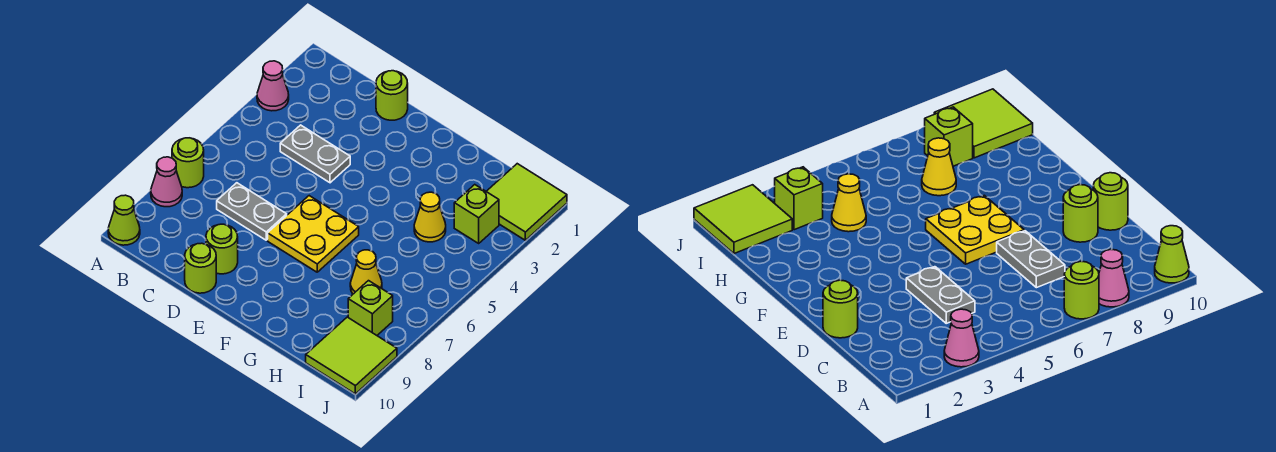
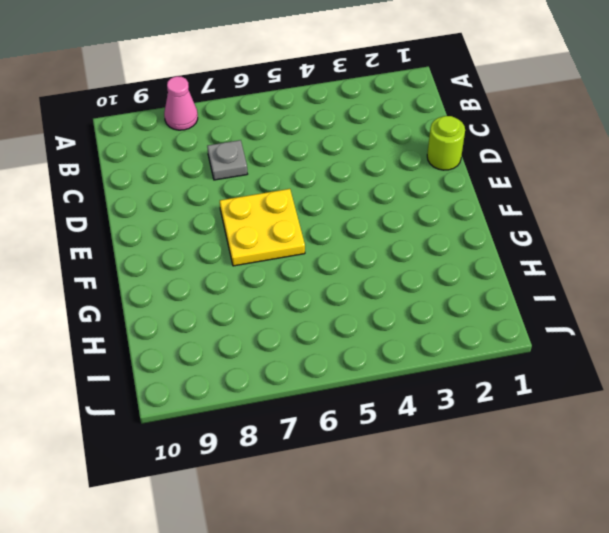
grey plate C7 level 1 -> grey plate C7:D7 level 1
none -> pink cone A3 level 1
none -> lime round brick A7 level 1
none -> lime cone A10 level 1

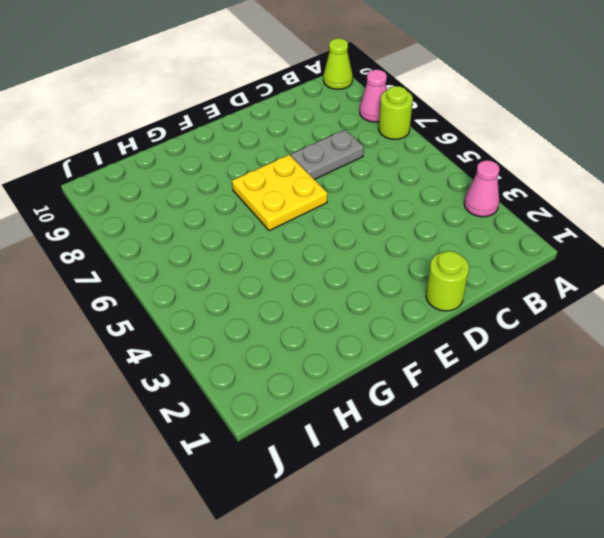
none -> grey plate C4:D4 level 1
none -> lime round brick D9 level 1
none -> lime round brick D10 level 1

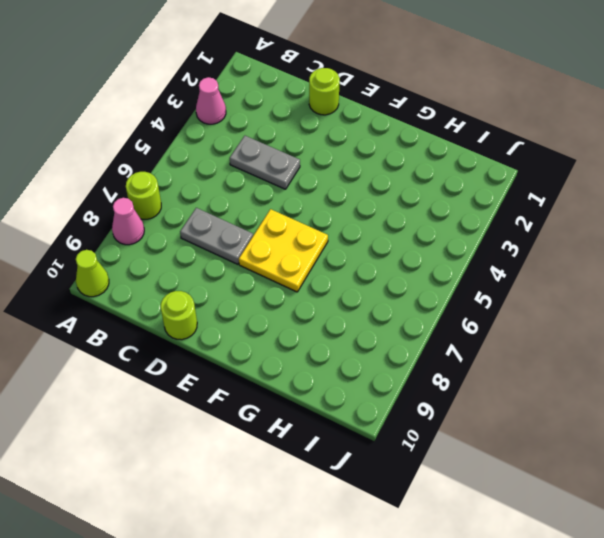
none -> lime round brick D9 level 1
none -> yellow cone H4 level 1
none -> yellow cone H7 level 1

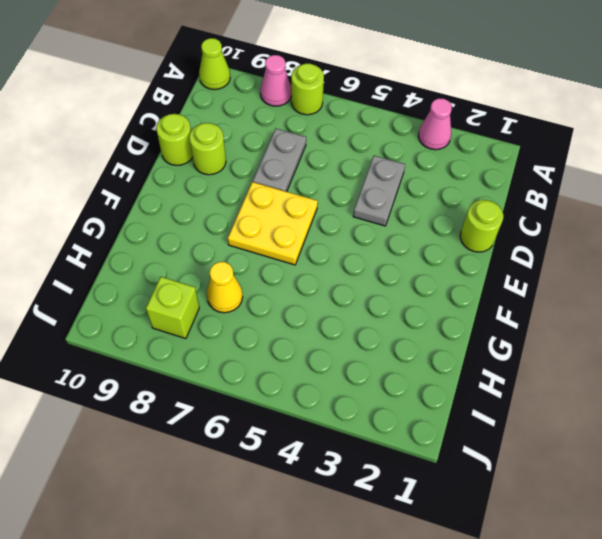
none -> yellow cone H4 level 1
none -> lime tile I1:J2 level 1
none -> lime brick I3 level 1

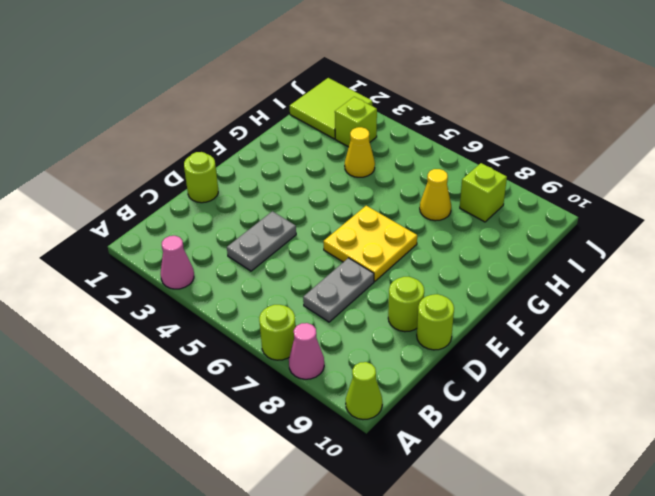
none -> lime tile I9:J10 level 1

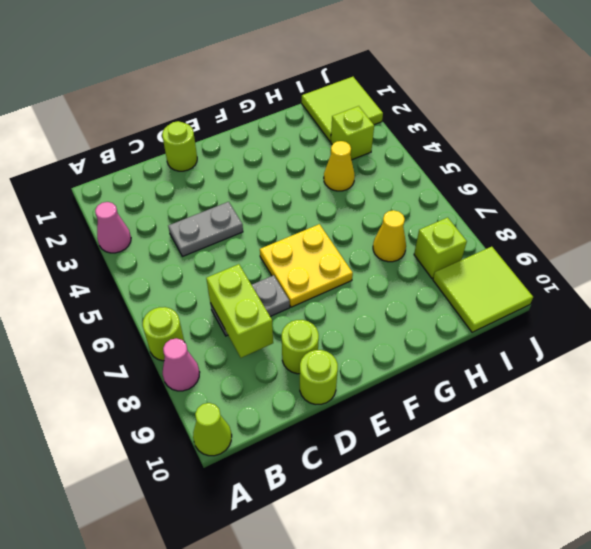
lime brick C7:C8 level 2 -> none

